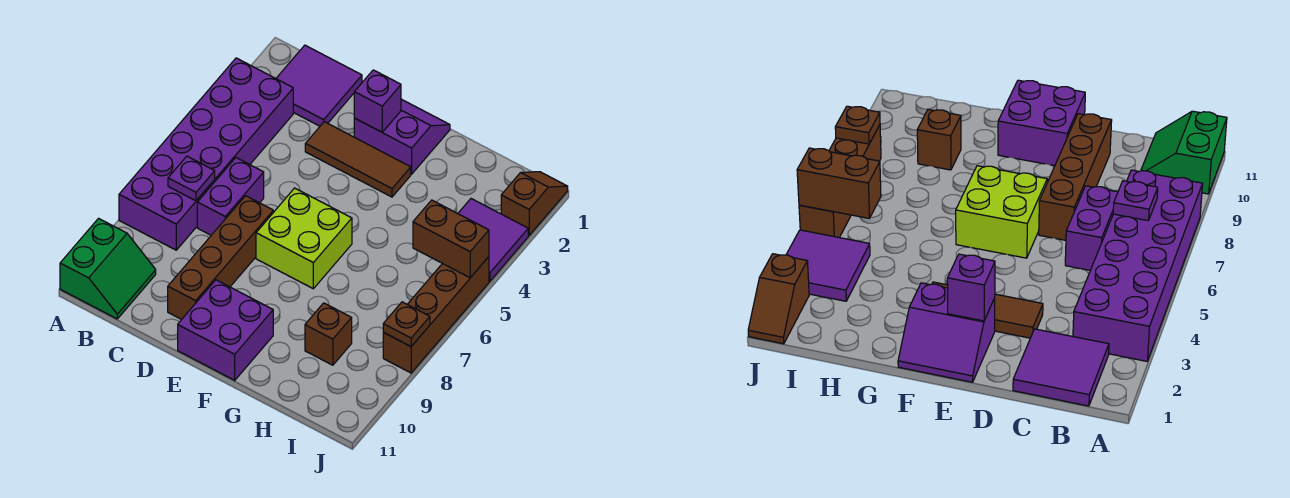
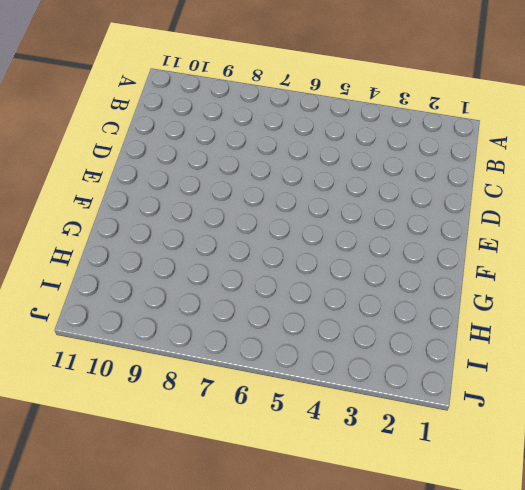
none -> purple brick A3:B8 level 1
none -> green slope A10:B11 level 1 top A
none -> purple tile B1:C2 level 1

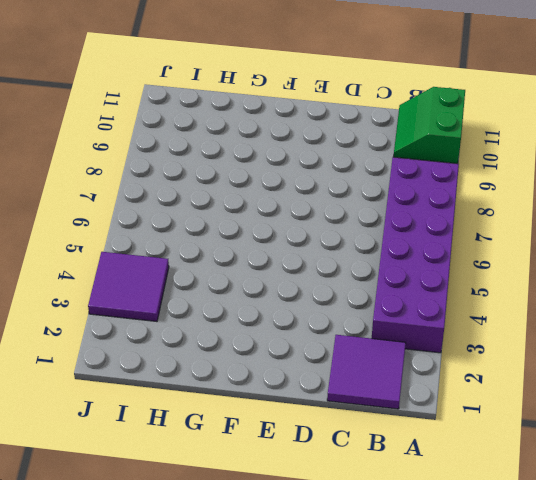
none -> purple brick C6:C7 level 1
none -> brown tile D3:F3 level 1
none -> brown brick D7:D10 level 1

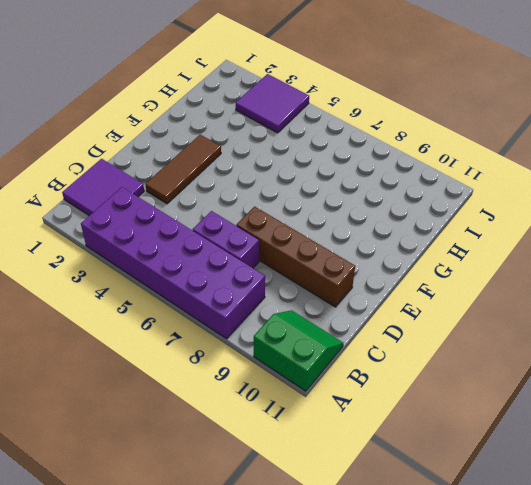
none -> purple slope E1:F2 level 1 top 2
none -> lime brick E6:F7 level 1
none -> purple brick E10:F11 level 1

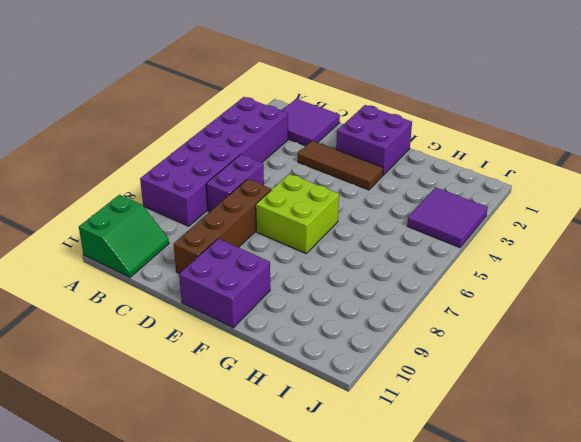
purple brick E1:F2 level 1 -> purple slope E1:F2 level 1 top 2
none -> brown brick H9 level 1
none -> brown slope J1:J2 level 1 top 2
none -> brown brick J5:J8 level 1

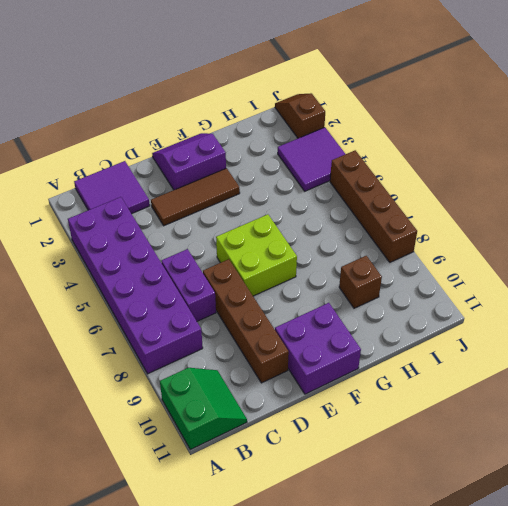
none -> purple plate B7 level 2
none -> purple brick E2 level 2
none -> brown brick I5:J5 level 2

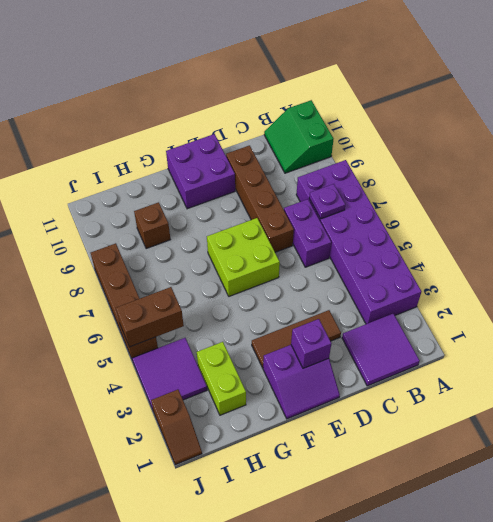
lime brick H2:H3 level 1 -> none
none -> brown plate J8 level 2

